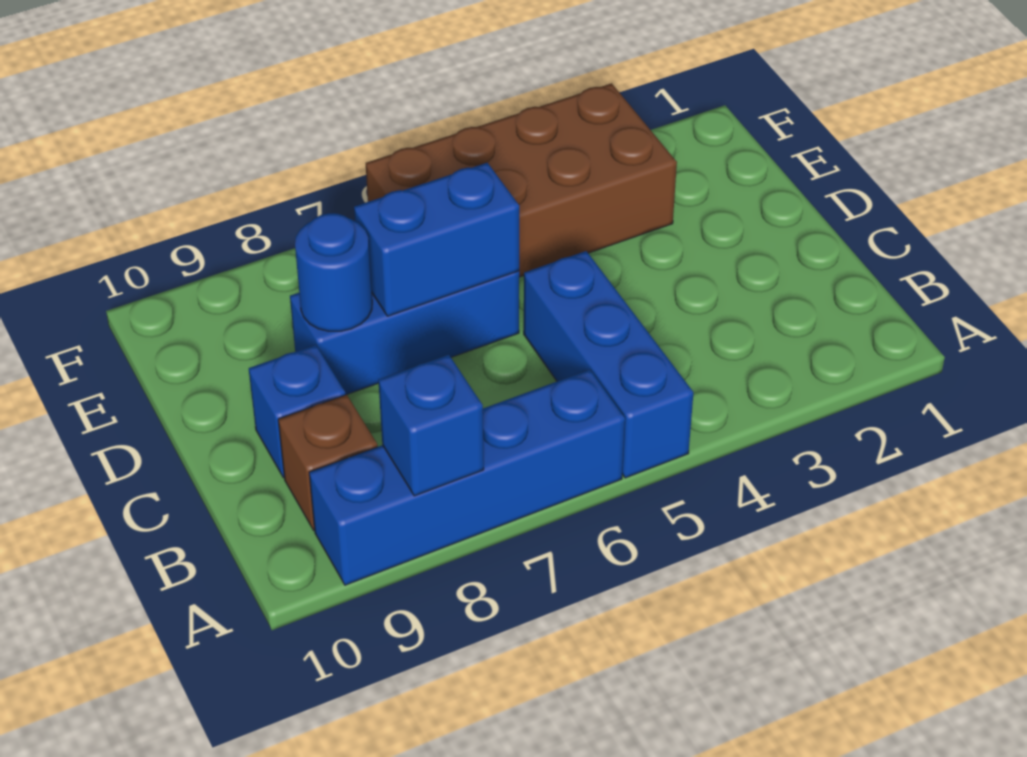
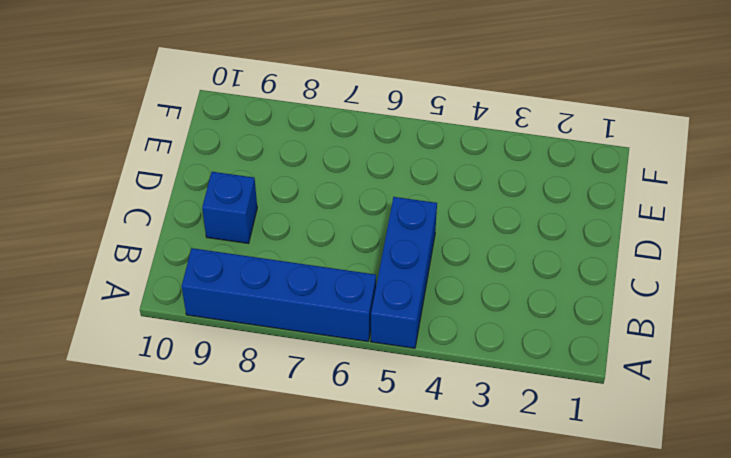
none -> brown brick B9 level 1
none -> blue brick D6:D8 level 1

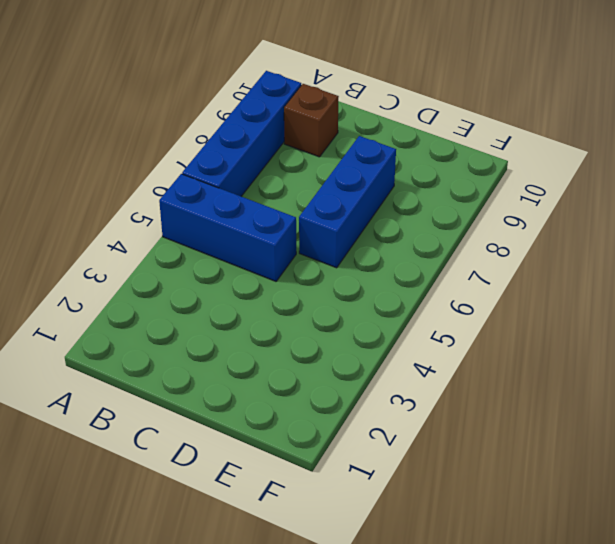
none -> blue brick C9 level 1
none -> brown brick E3:F6 level 1

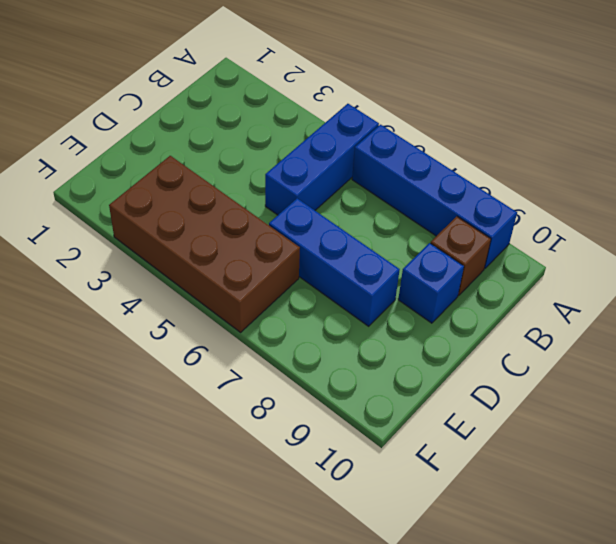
none -> blue brick A8 level 2
none -> blue brick D6:D7 level 2

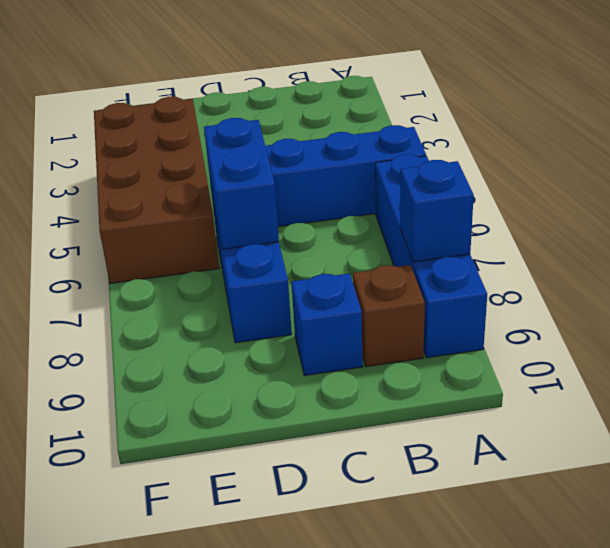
none -> blue round brick D8 level 2

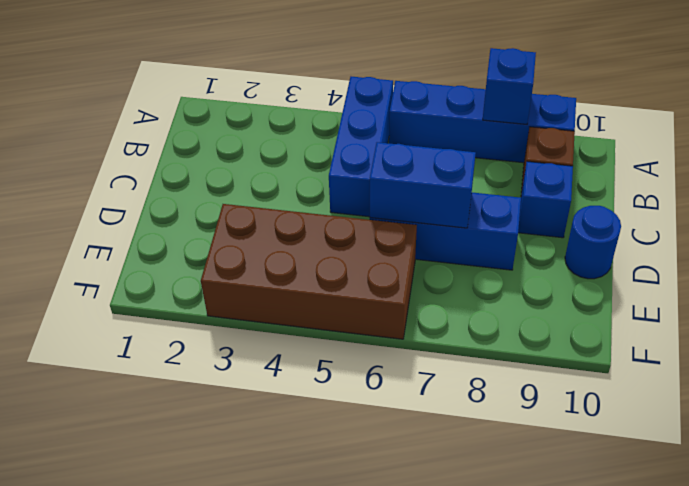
blue round brick D10 level 1 -> blue round brick D8 level 2

